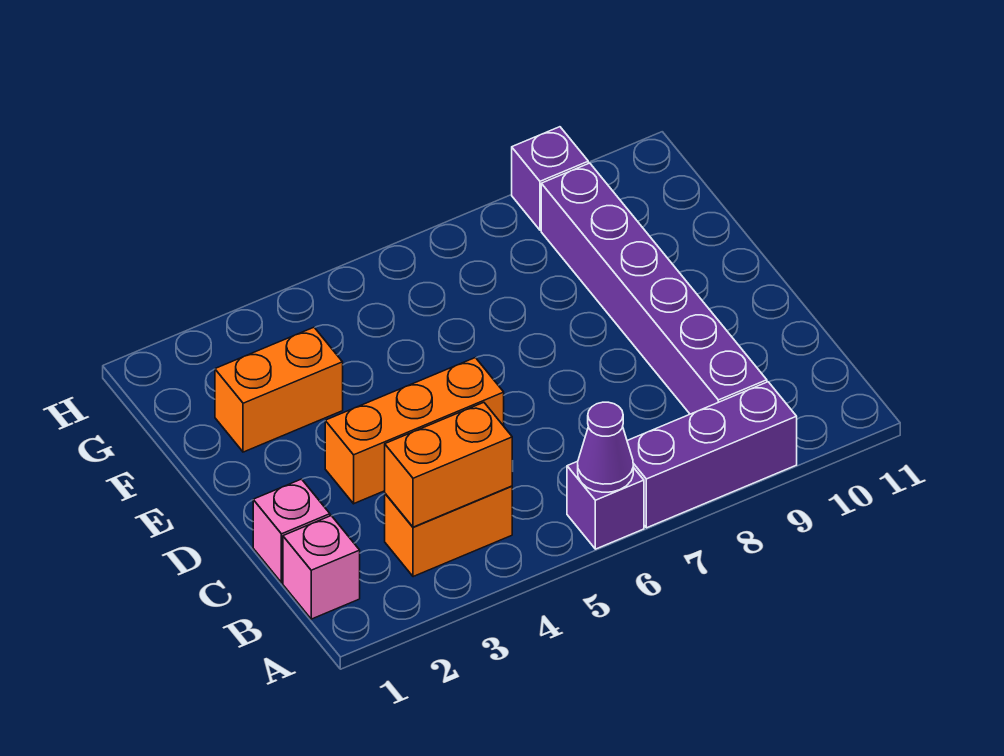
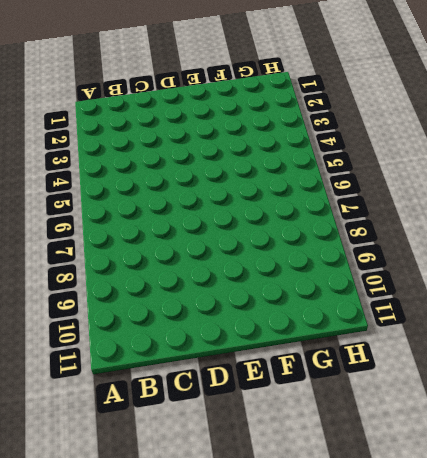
none -> purple brick A6 level 1
none -> purple brick A7:A9 level 1

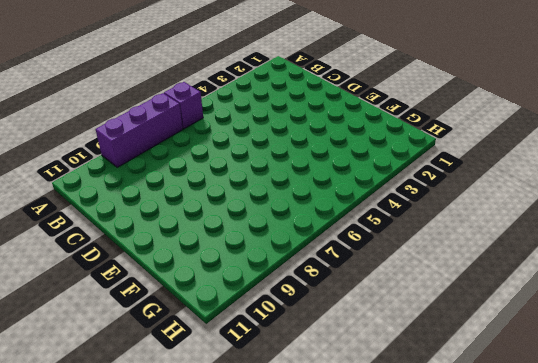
none -> pink brick B1 level 1
none -> orange brick B3:B4 level 1

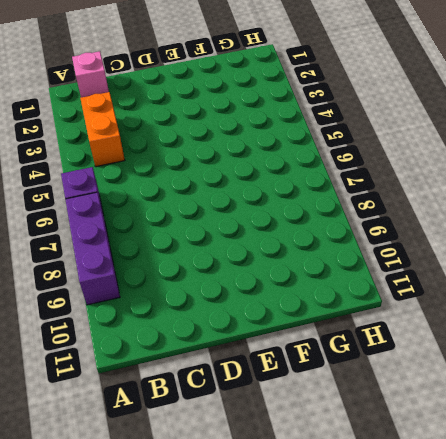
none -> purple brick B9:G9 level 1
none -> pink brick C1 level 1

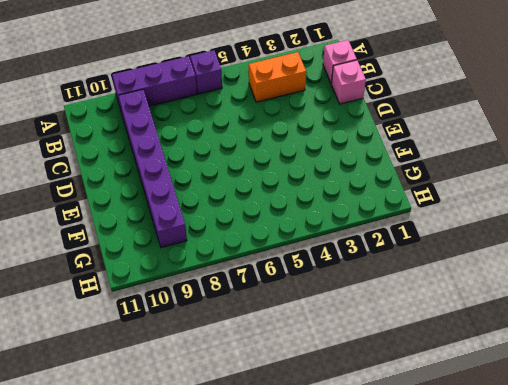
none -> orange brick D3:D5 level 1
none -> orange brick F2:F3 level 1

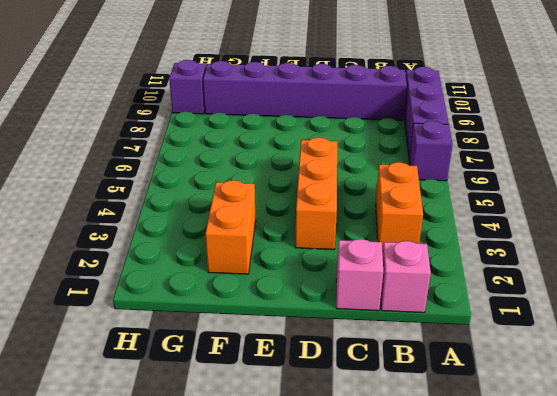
none -> purple cone A6 level 2
none -> orange brick B3:B4 level 2

